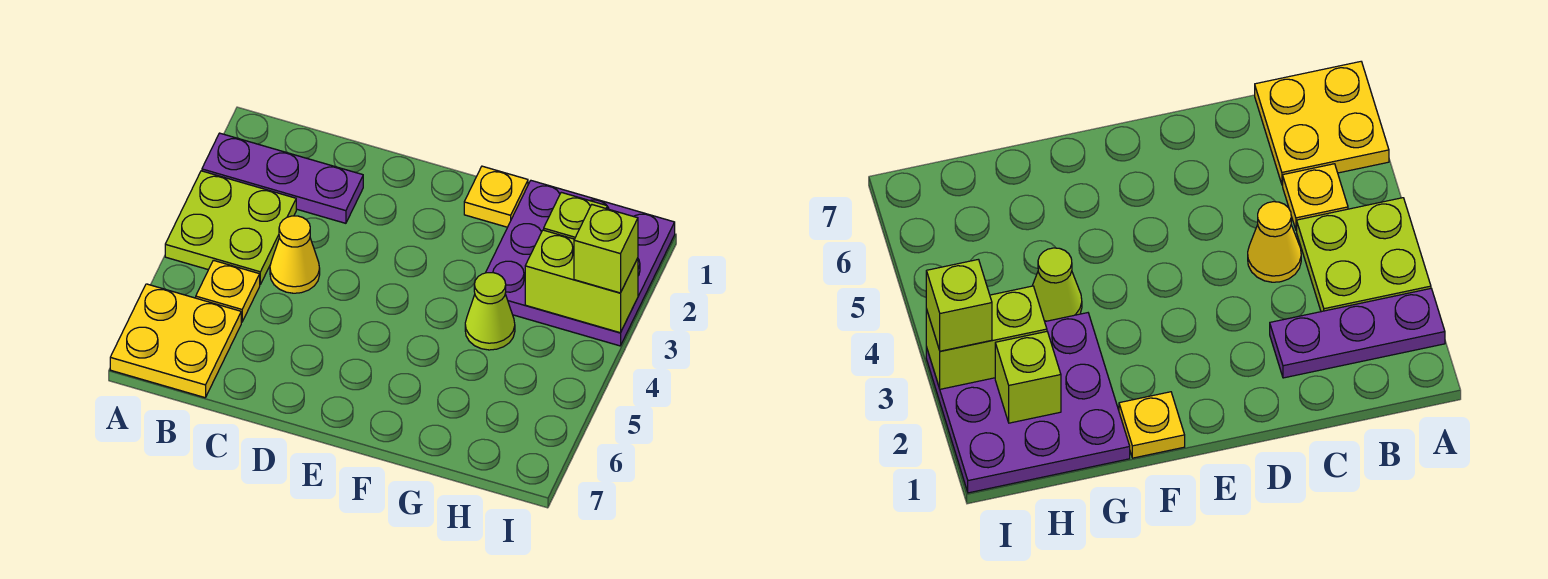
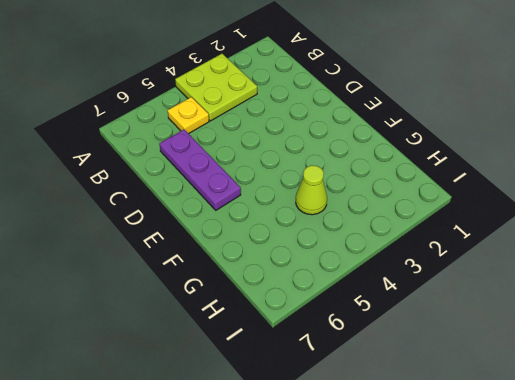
purple plate C6:E6 level 1 -> purple plate A2:C2 level 1
none -> yellow plate A6:B7 level 1
none -> yellow cone C4 level 1

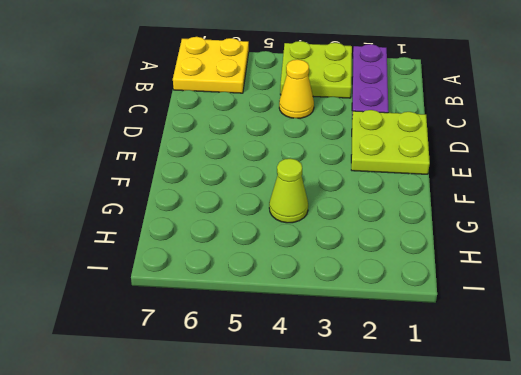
lime plate D1:E2 level 1 -> none
none -> yellow plate B5 level 1
none -> yellow plate F1 level 1

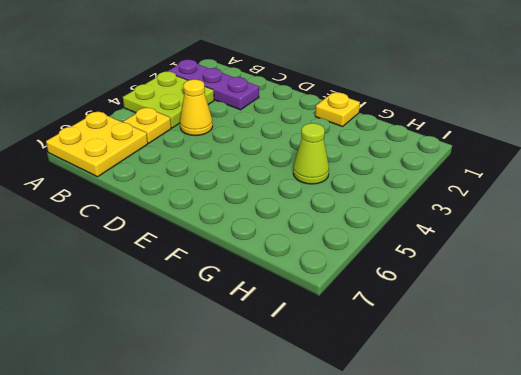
none -> purple plate G1:I3 level 1
none -> lime brick H2 level 2

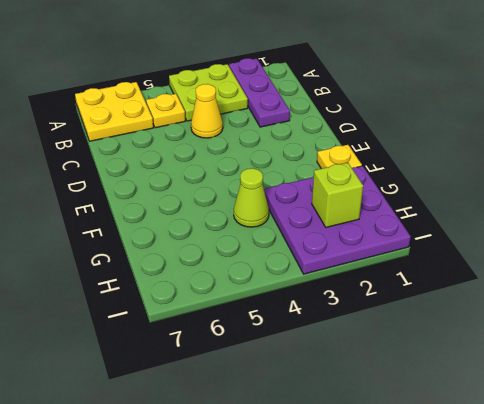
none -> lime brick H3:I3 level 2
none -> lime brick I3 level 3

